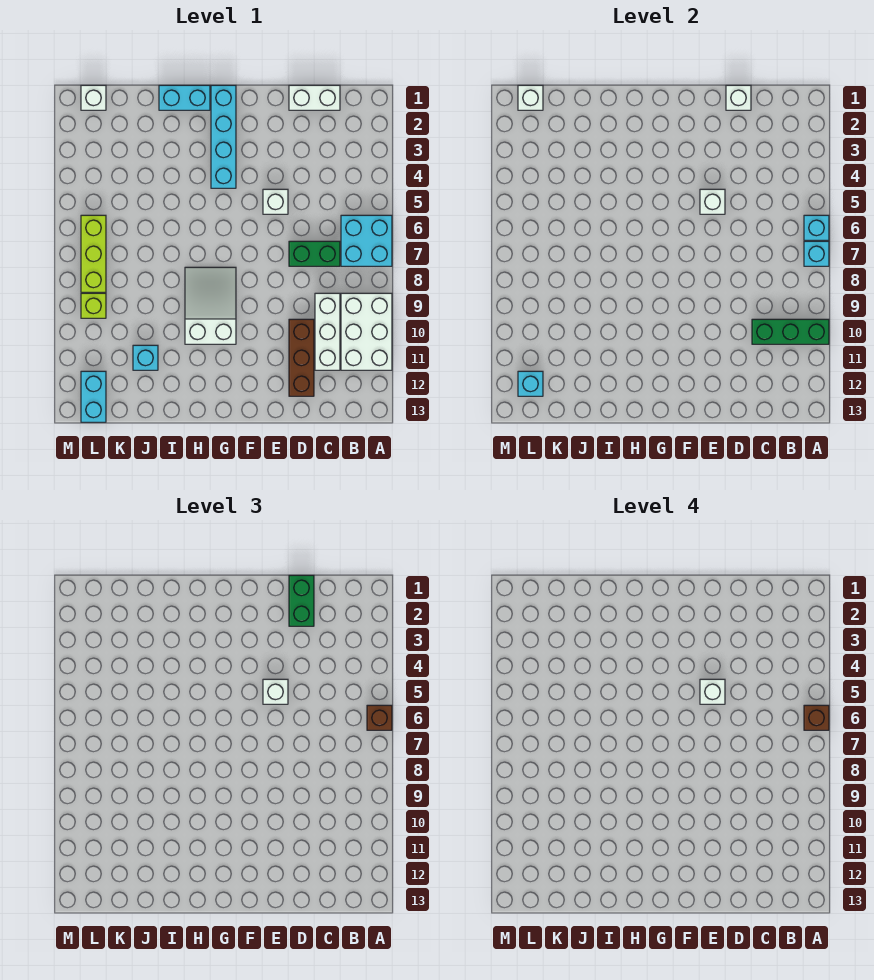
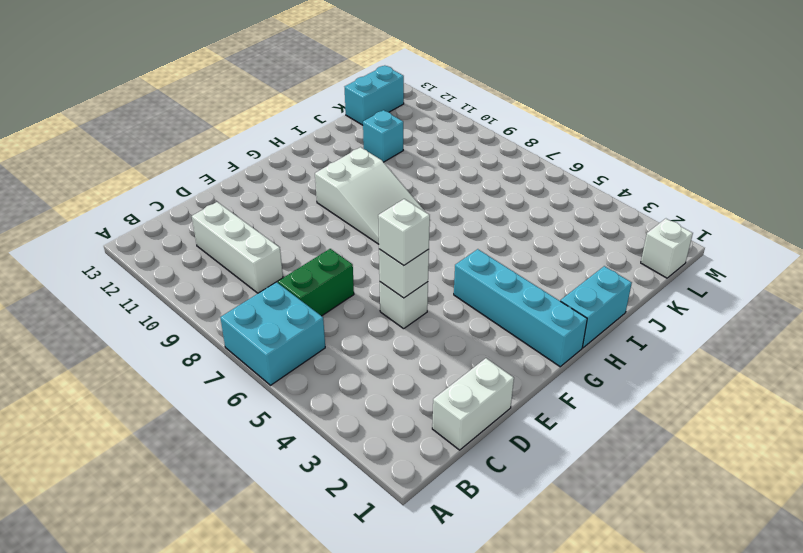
cyan brick K13:L13 level 1 -> cyan brick L12:L13 level 1
none -> white brick A9:B11 level 1
none -> brown brick D10:D12 level 1
none -> lime brick L6:L8 level 1

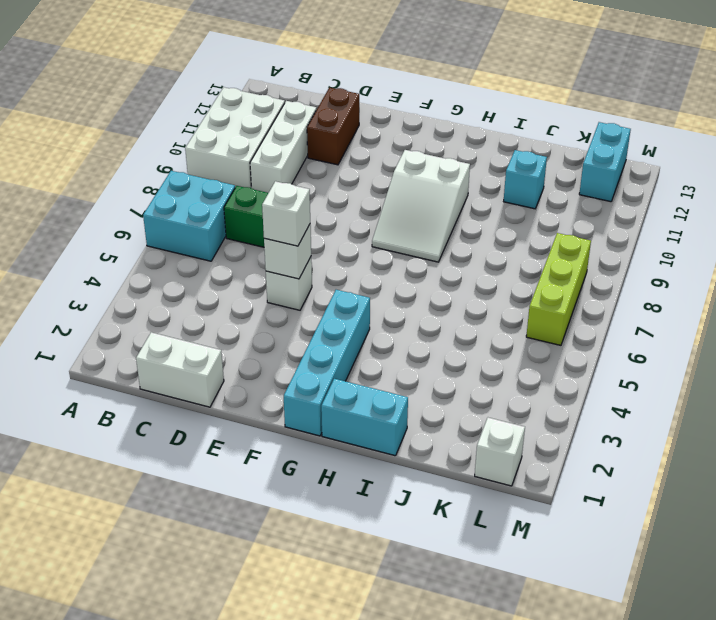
brown brick D11:D12 level 1 -> brown brick D10:D12 level 1
none -> lime brick L9 level 1
none -> cyan brick A6 level 2
none -> cyan brick A7 level 2

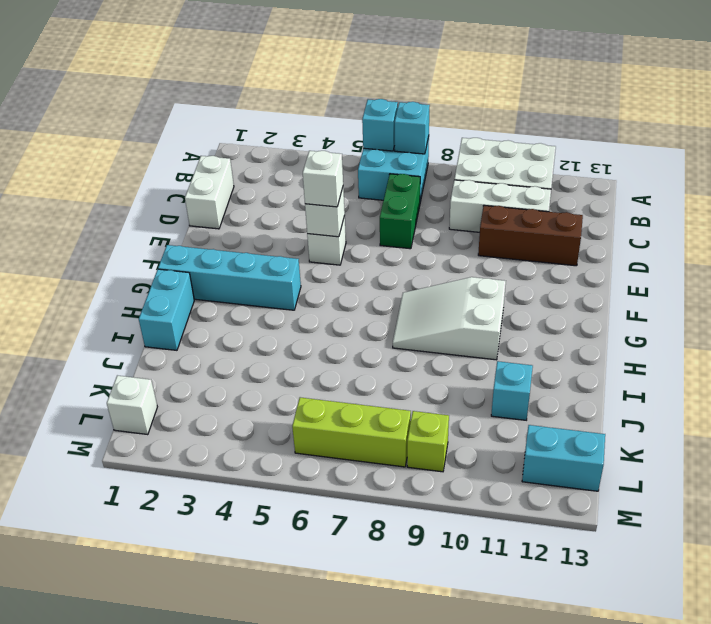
none -> green brick A10:C10 level 2
none -> white brick D1 level 2
none -> white brick L1 level 2

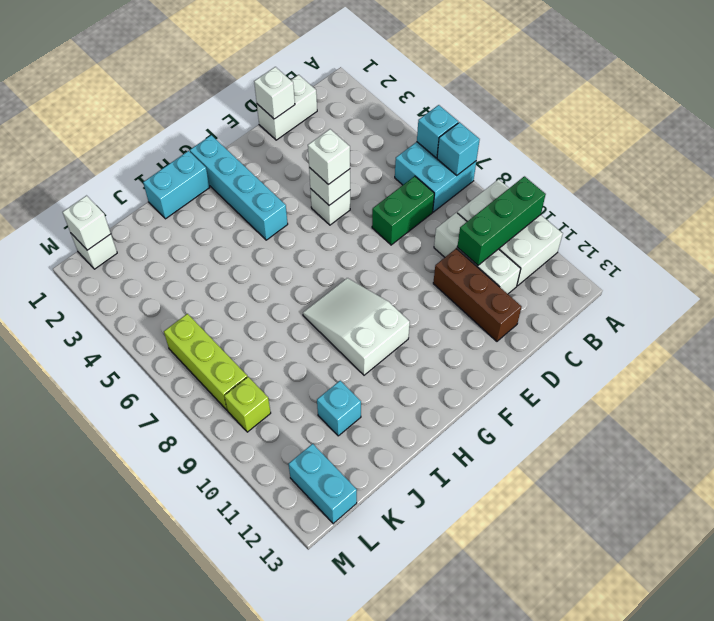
none -> cyan brick L12 level 2
none -> brown brick A6 level 3
none -> green brick D1:D2 level 3

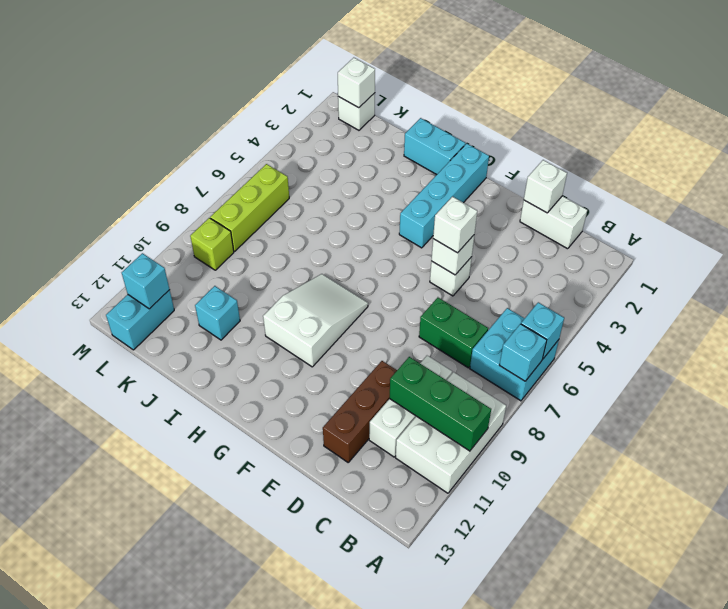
none -> brown brick A6 level 3
none -> green brick D1:D2 level 3
none -> brown brick A6 level 4

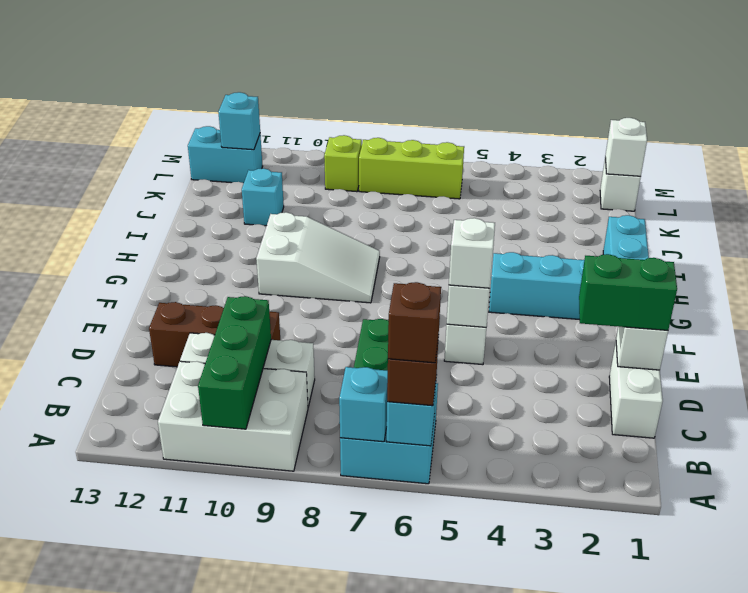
none -> white brick E5 level 4

